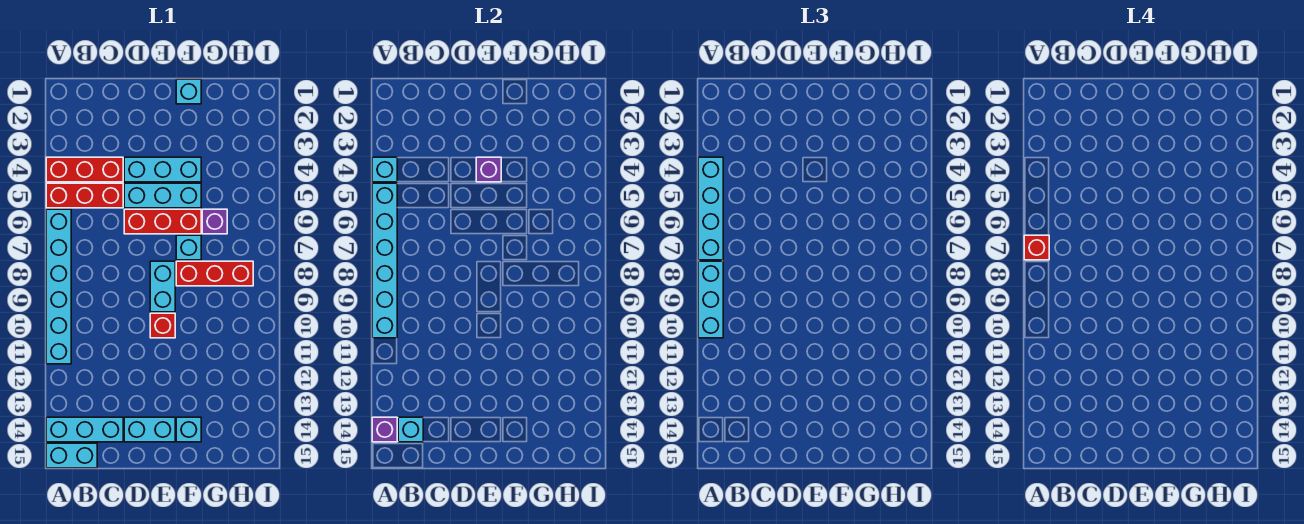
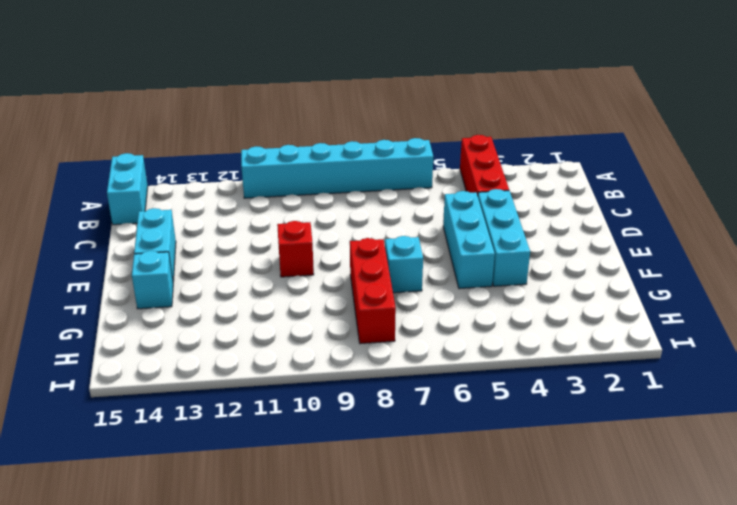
none -> red brick A5:C5 level 1
none -> cyan brick A14:C14 level 1
none -> red brick D6:F6 level 1

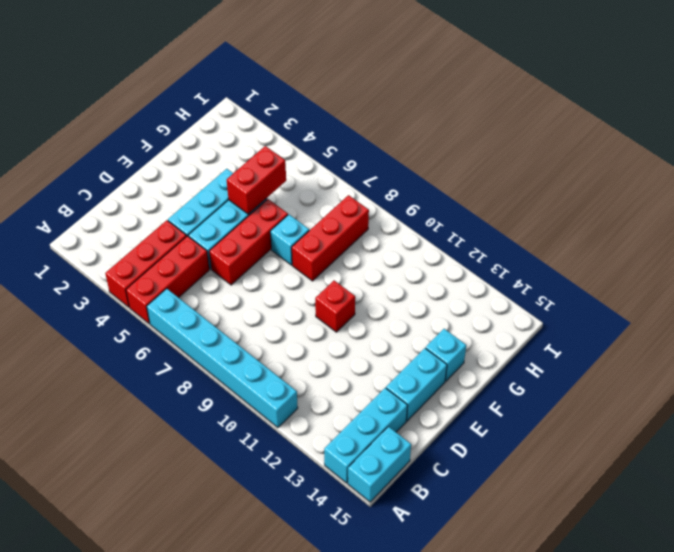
red brick F5:G5 level 2 -> none
none -> cyan brick E8:E9 level 1
none -> cyan brick F1 level 1
none -> purple brick G6 level 1

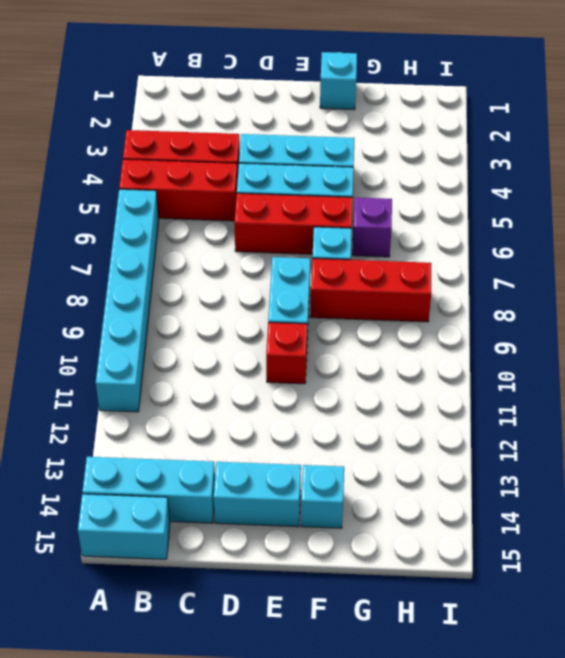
none -> cyan brick A4 level 2
none -> cyan brick A5:A10 level 2
none -> purple brick A14 level 2

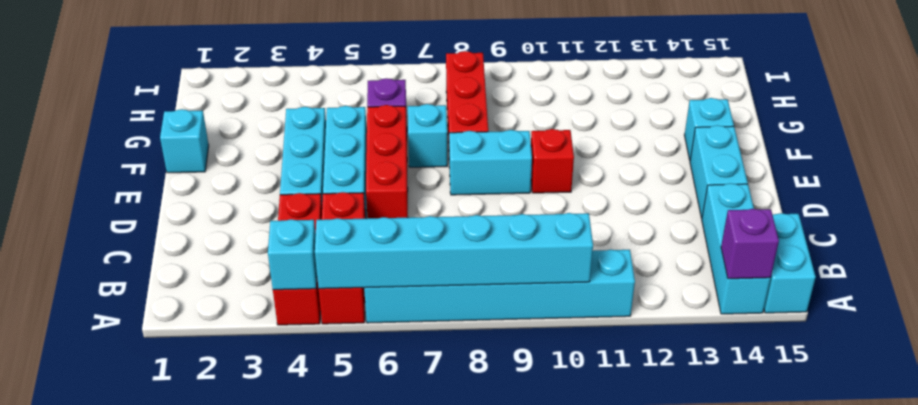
none -> cyan brick B14 level 2
none -> purple brick E4 level 2
none -> cyan brick A4:A7 level 3

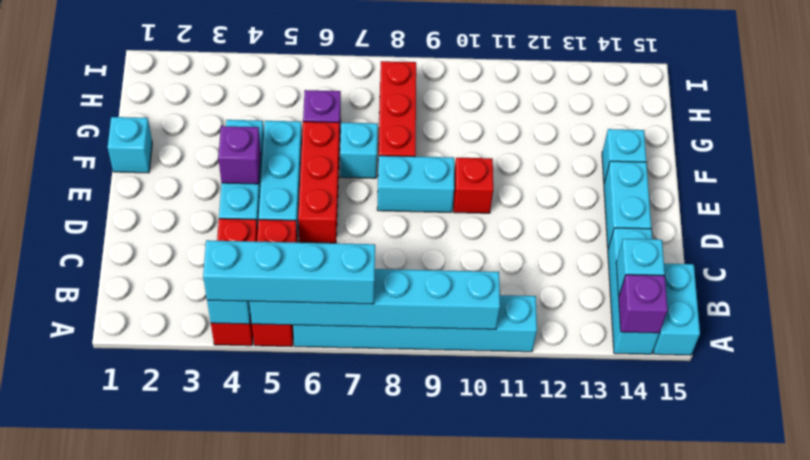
none -> cyan brick A8:A10 level 3
none -> red brick A7 level 4

